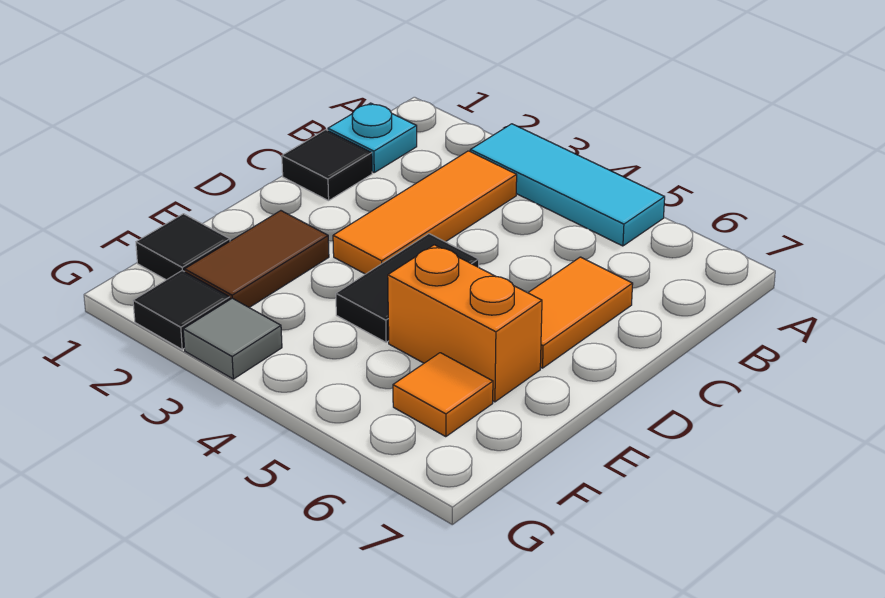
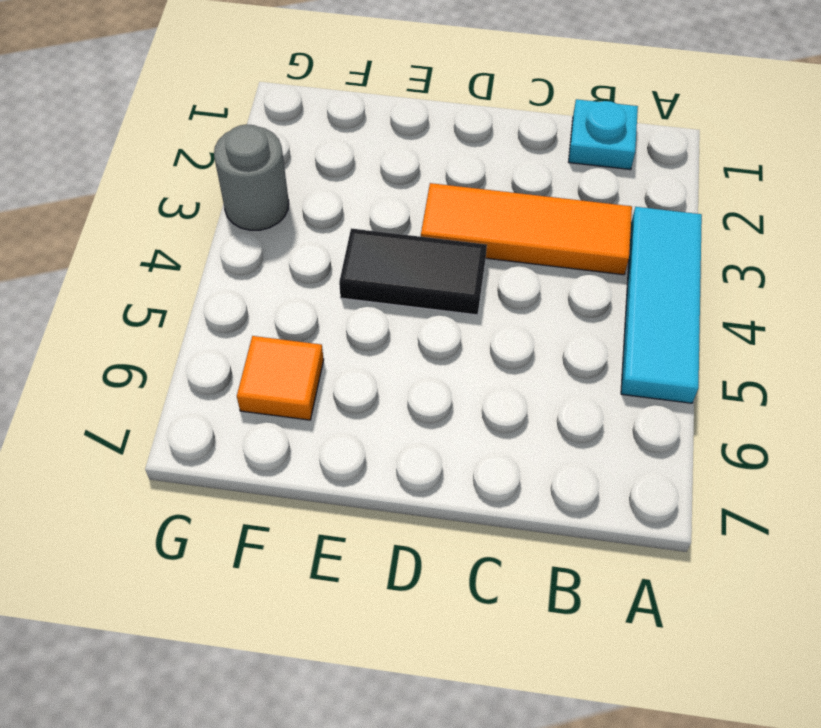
grey round brick G3 level 1 -> grey tile G3 level 1
none -> black tile C1 level 1
none -> orange tile C6:D6 level 1
none -> brown tile E2:F2 level 1

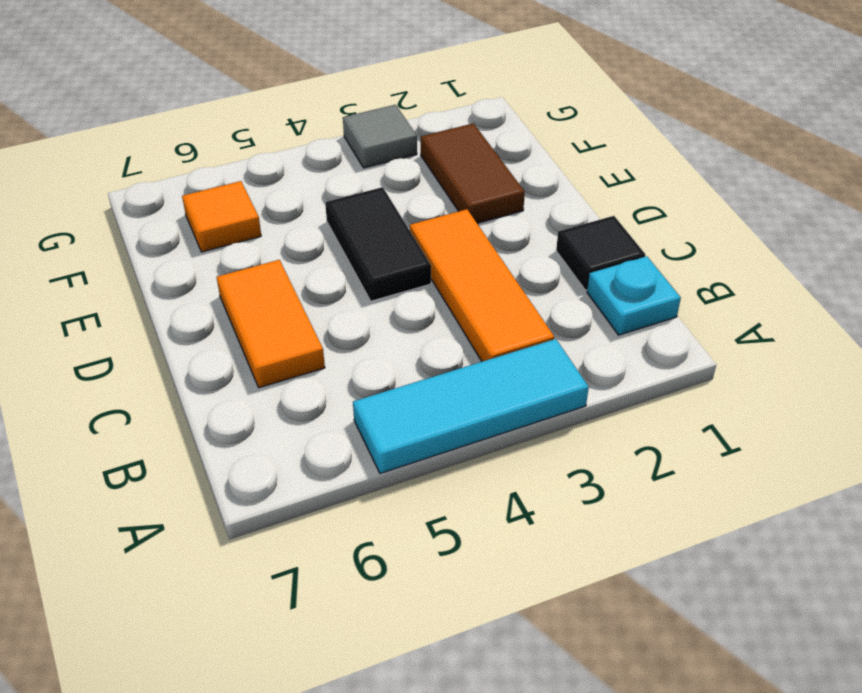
none -> orange brick E5:E6 level 1
none -> black tile F1 level 1
none -> black tile G2 level 1

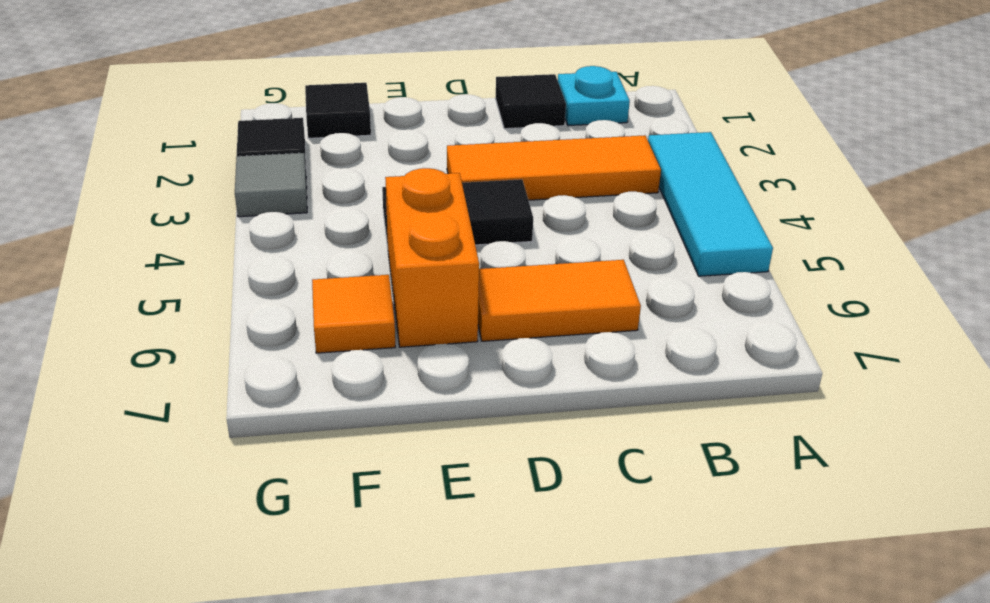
none -> brown tile E2:F2 level 1

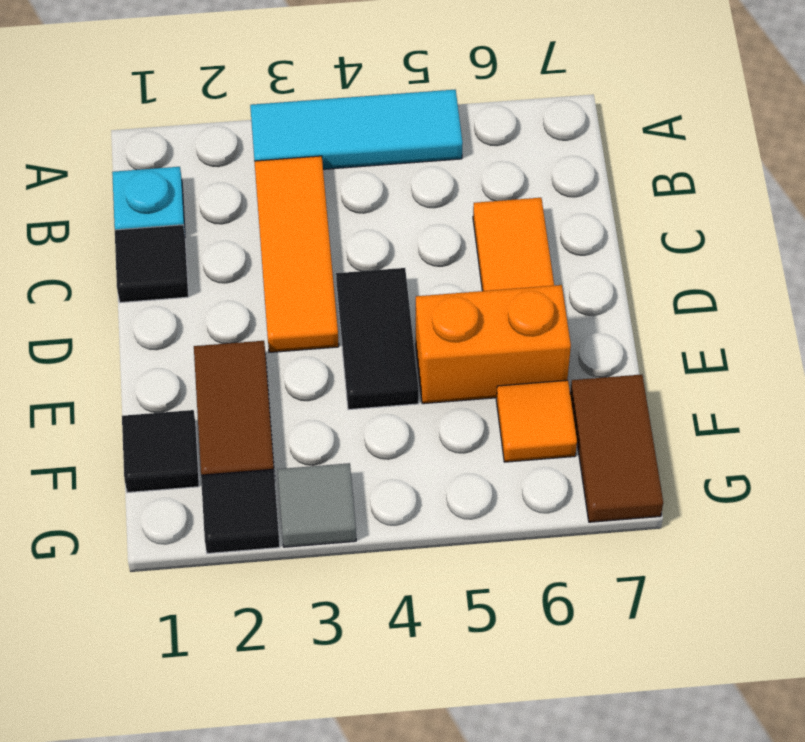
brown tile F7:G7 level 1 -> none

